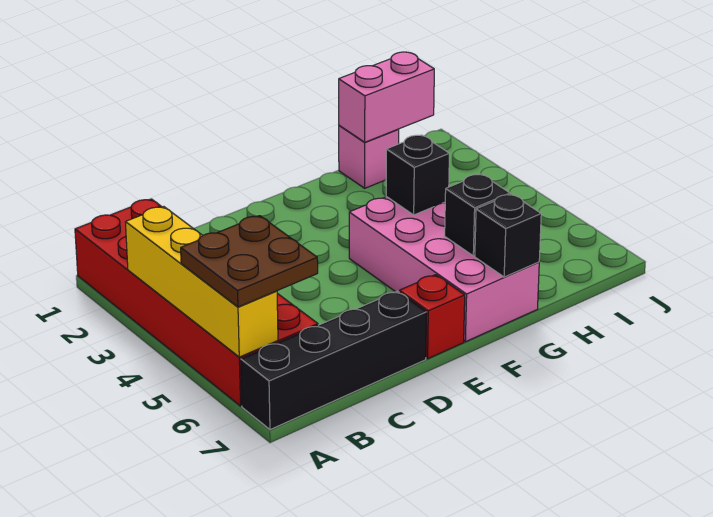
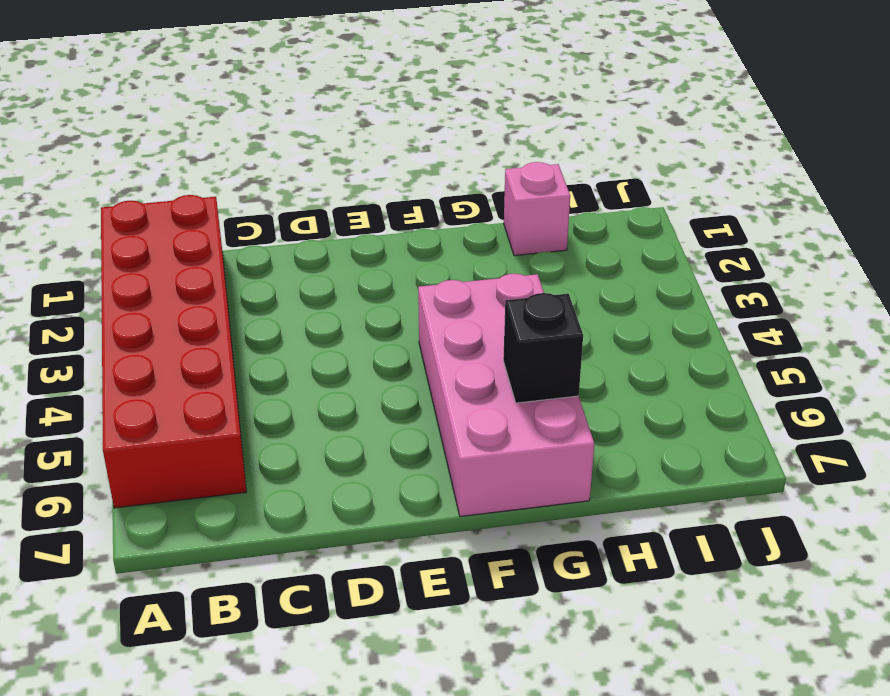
none -> black brick A7:D7 level 1
none -> red brick E7 level 1

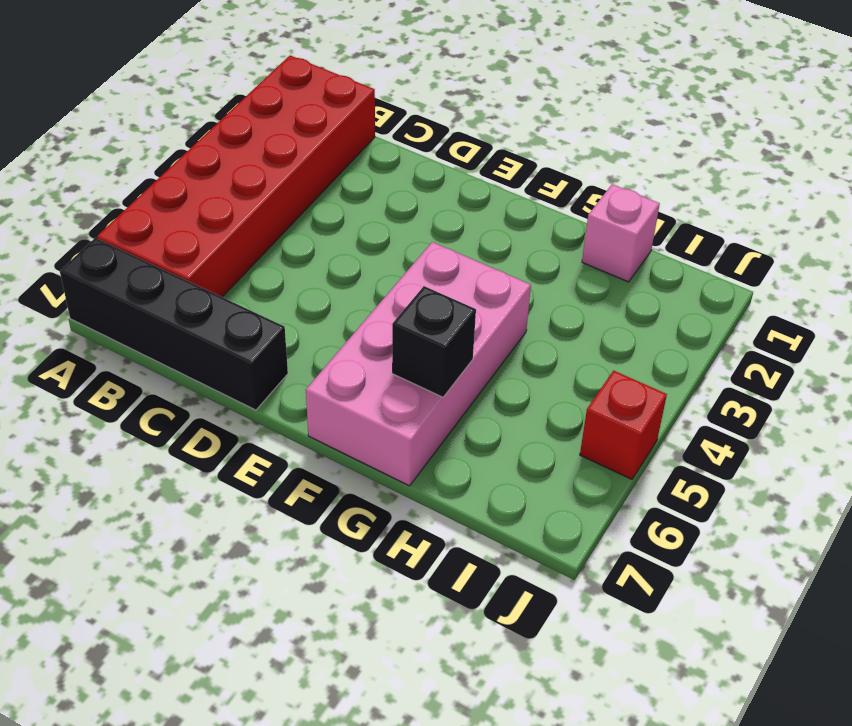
red brick J5 level 1 -> red brick E7 level 1
none -> yellow brick A3:A6 level 2
none -> black brick G4 level 2

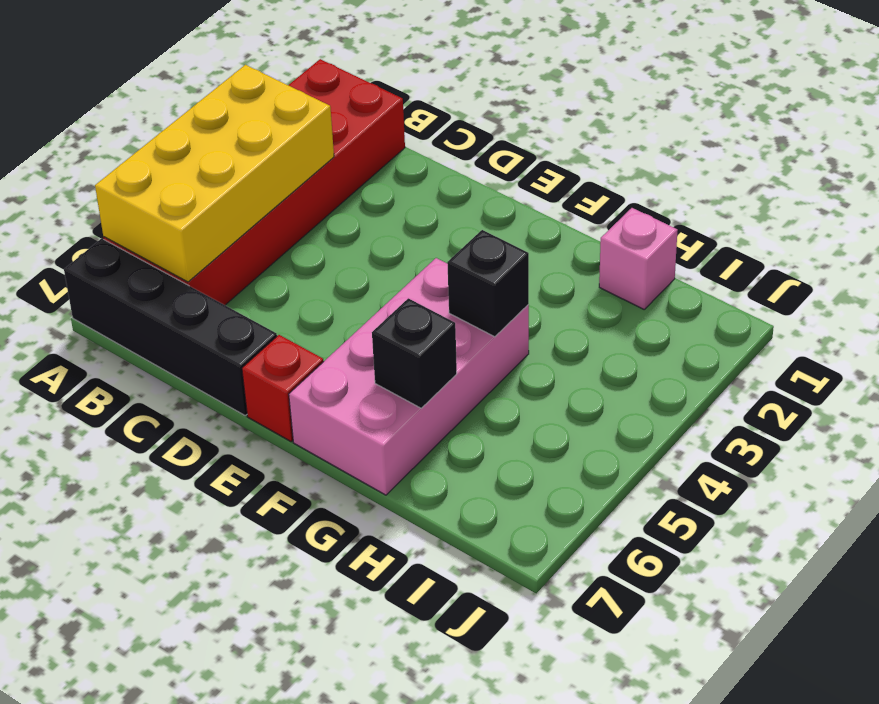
yellow brick A3:B6 level 2 -> yellow brick A3:A6 level 2
none -> black brick G7 level 2
none -> pink brick H1:I1 level 2

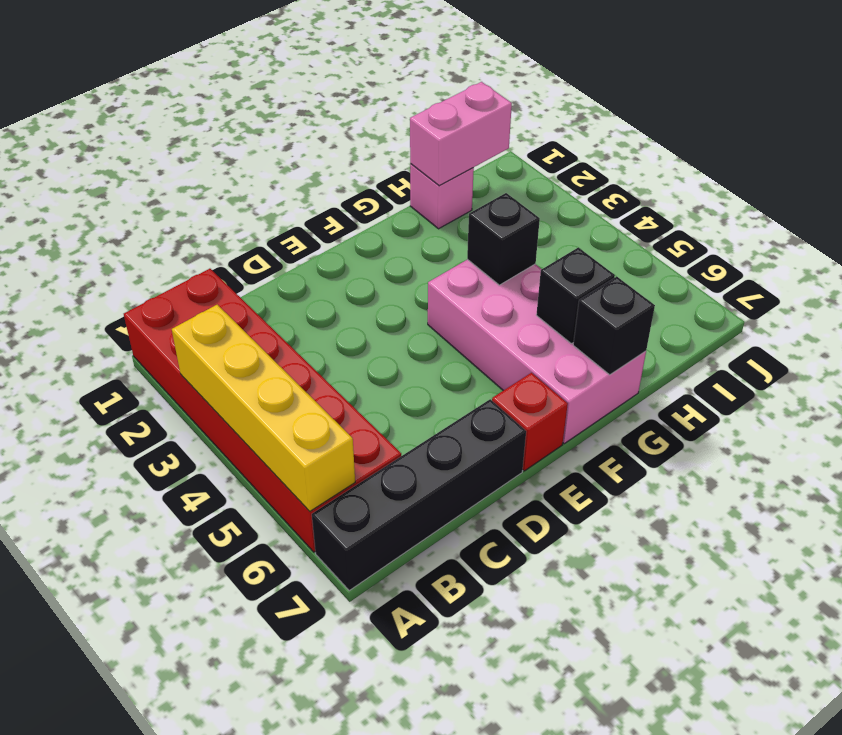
none -> brown plate A5:B6 level 3

